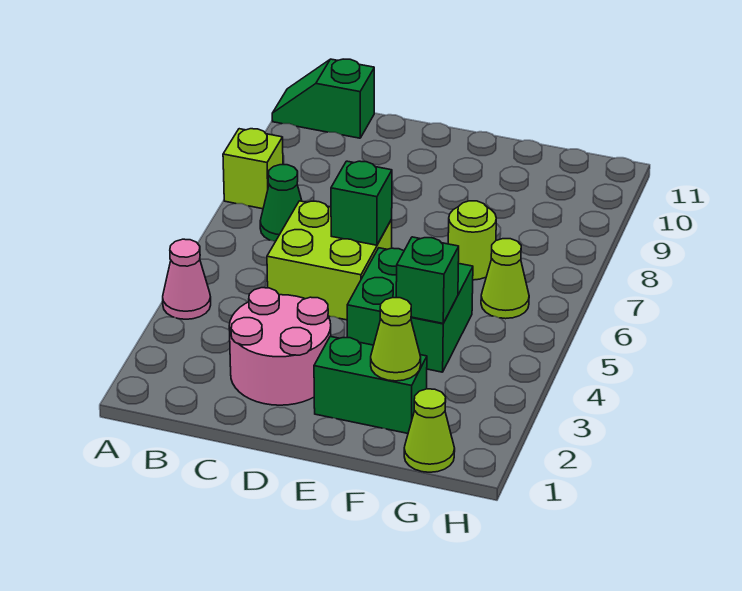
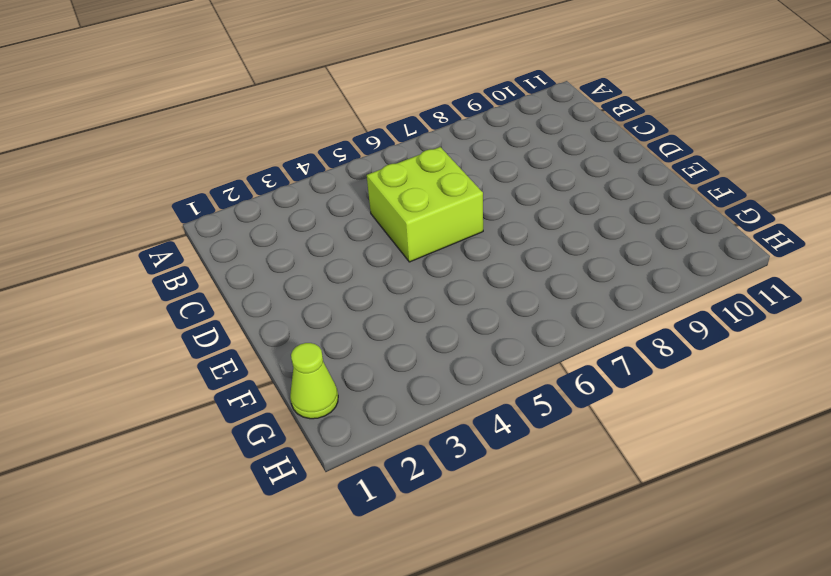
none -> pink cone A4 level 1
none -> lime brick A8 level 1
none -> green slope A11:B11 level 1 top B

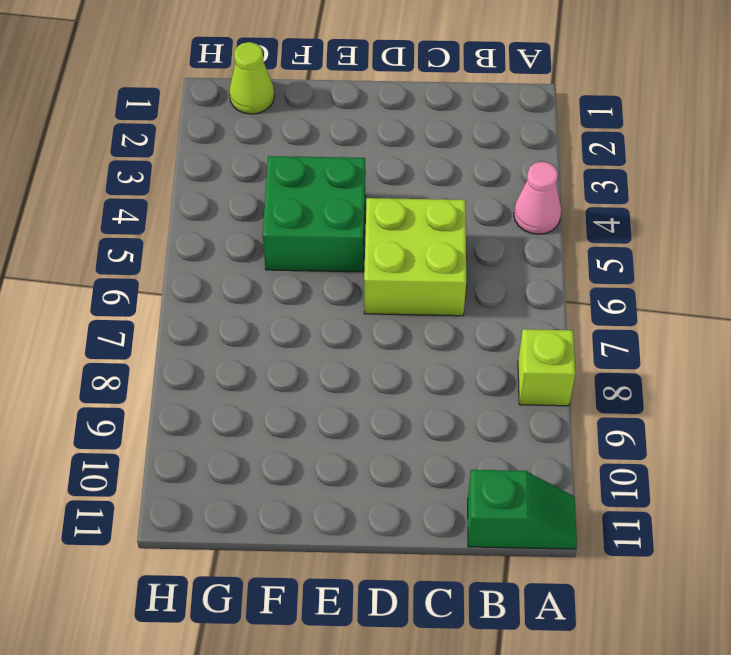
none -> green cone B7 level 1
none -> pink round brick C2:D3 level 1
none -> green brick E2:F2 level 1

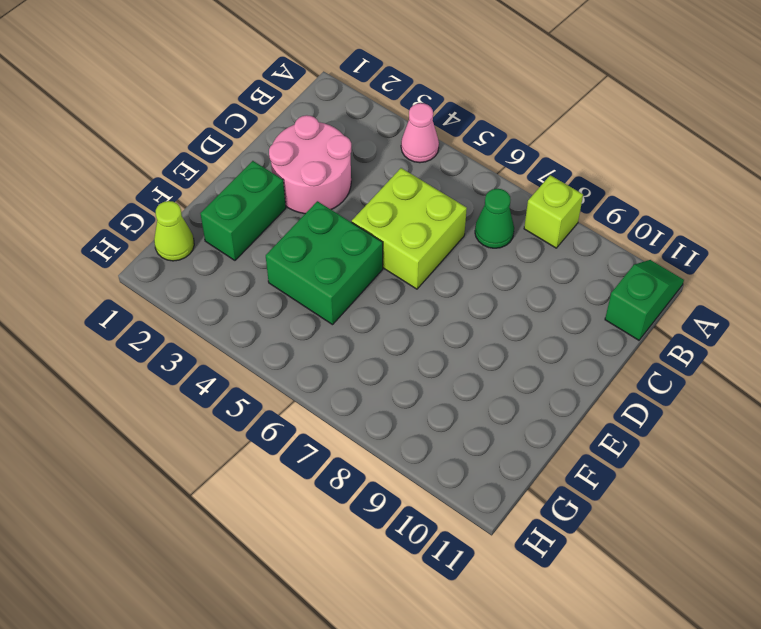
none -> lime round brick F7 level 1
none -> lime cone G6 level 1
none -> green brick D6 level 2

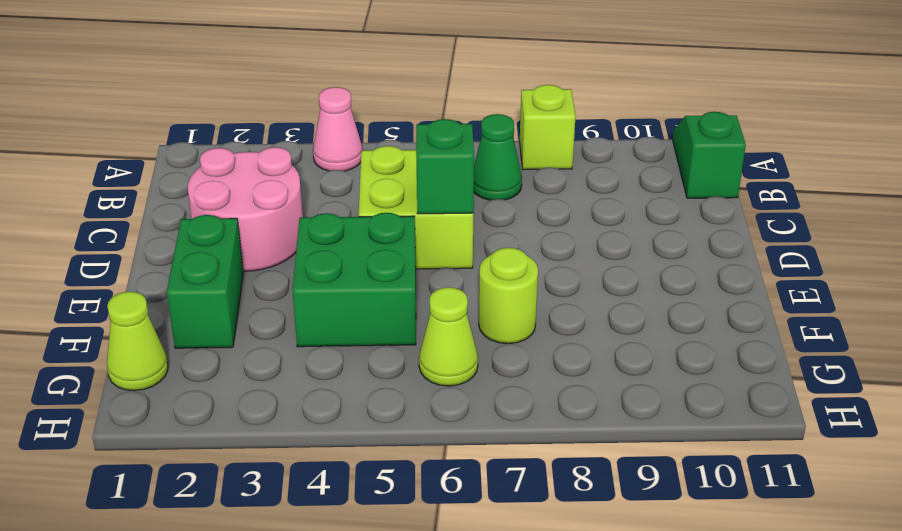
none -> lime cone F2 level 2
none -> green brick F4 level 2

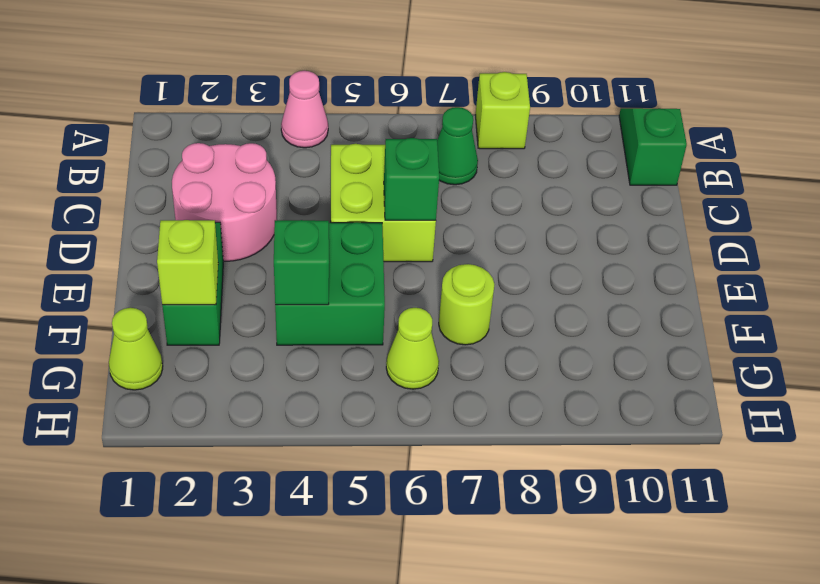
lime brick F2 level 2 -> lime cone F2 level 2

